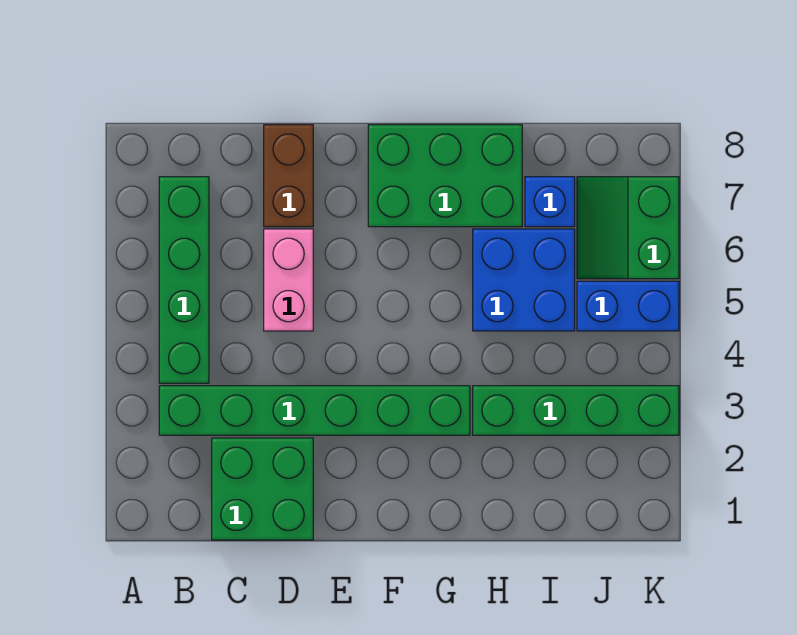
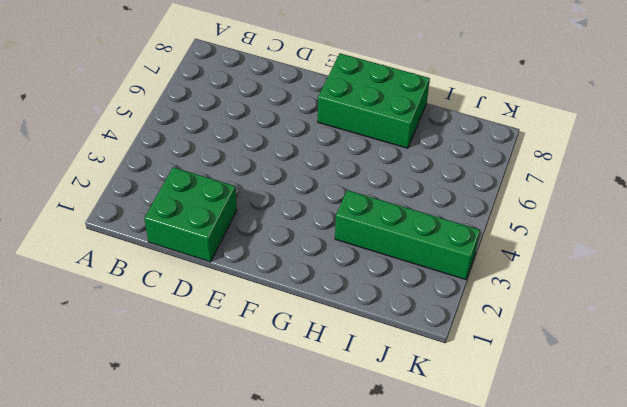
none -> green brick B3:G3 level 1
none -> green brick B4:B7 level 1

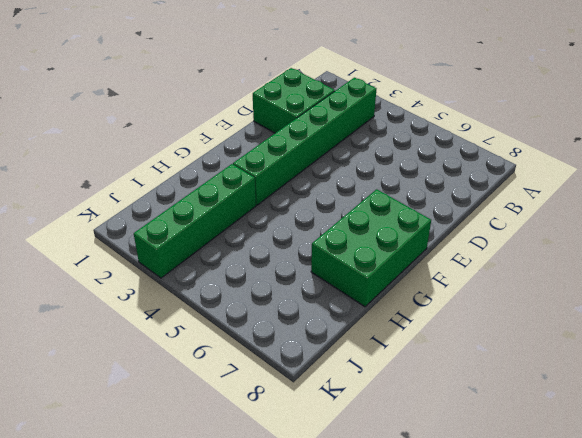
none -> green brick B4:B7 level 1
none -> pink brick D5:D6 level 1

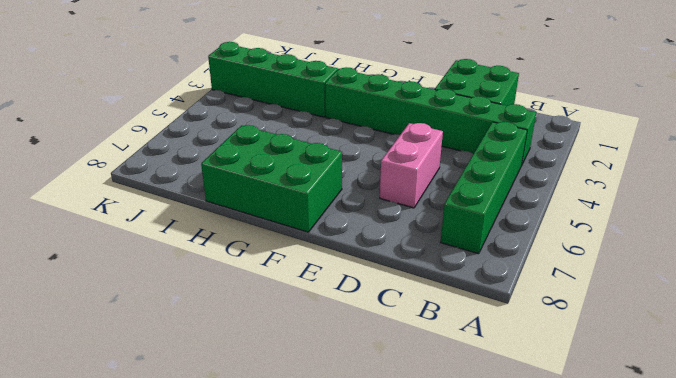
none -> brown brick D7:D8 level 1
none -> blue brick H5:I6 level 1

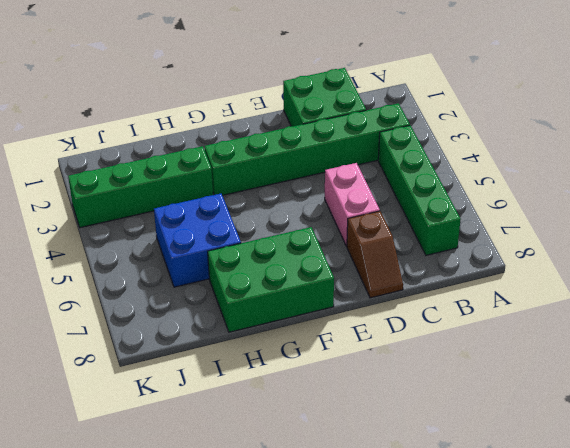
brown slope D7:D8 level 1 top 7 -> brown brick D7:D8 level 1
none -> blue brick I7 level 1
none -> blue brick J5:K5 level 1

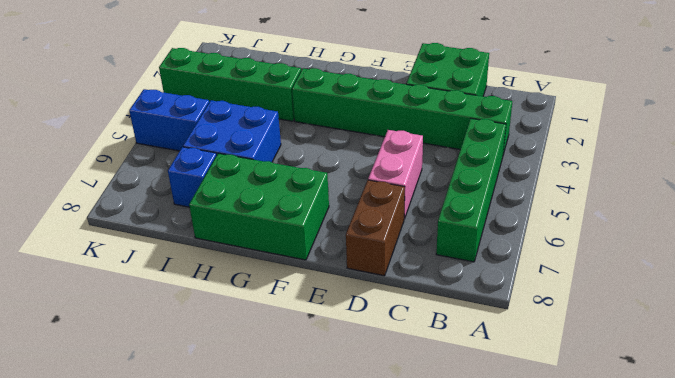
none -> green slope J6:K7 level 1 top K

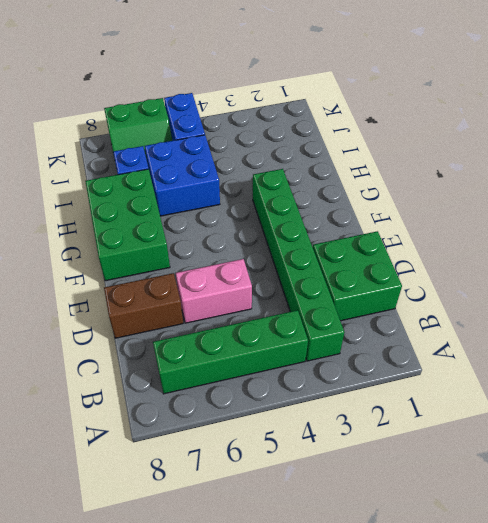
none -> green brick H3:K3 level 1

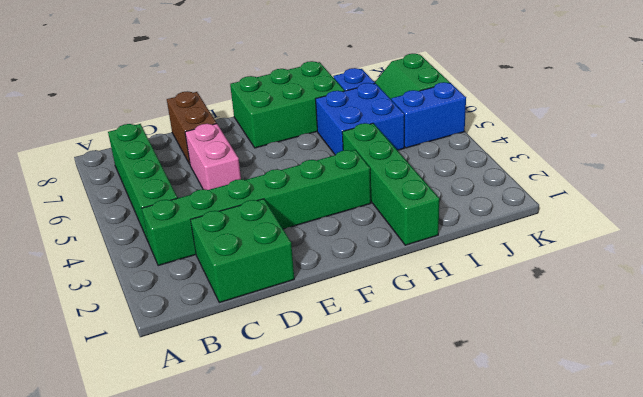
green brick H1:H4 level 1 -> green brick H3:K3 level 1

